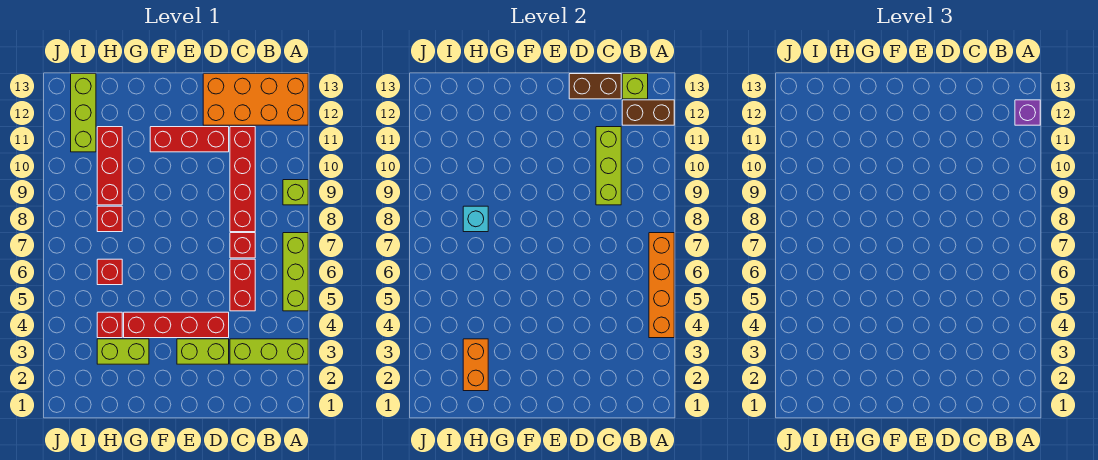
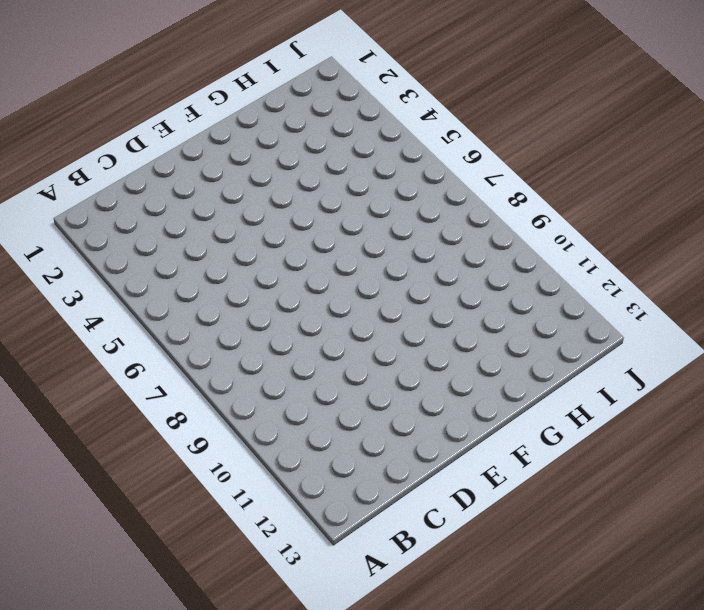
none -> lime brick A3:C3 level 1
none -> lime brick A5:A7 level 1
none -> lime brick A9 level 1

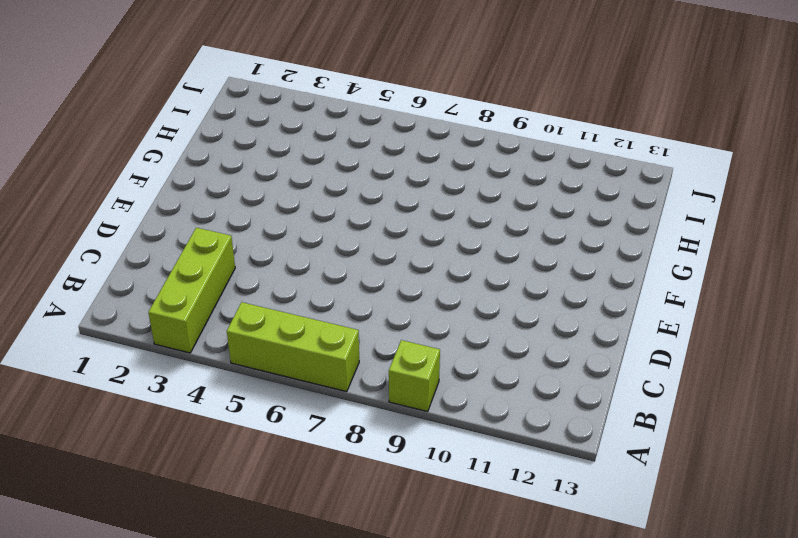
none -> orange brick A12:D13 level 1
none -> red brick C5:C6 level 1
none -> red brick C7 level 1

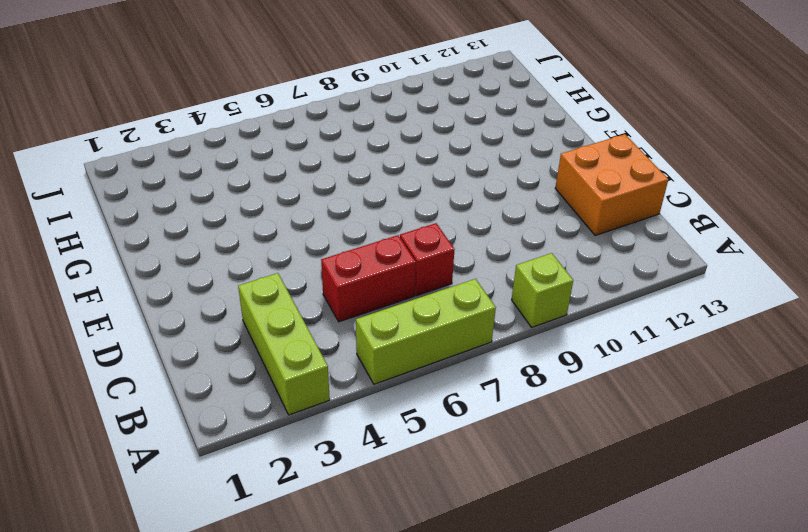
orange brick C12:D13 level 1 -> orange brick A12:D13 level 1
none -> red brick C8:C11 level 1
none -> lime brick D3:E3 level 1
none -> red brick D4:G4 level 1

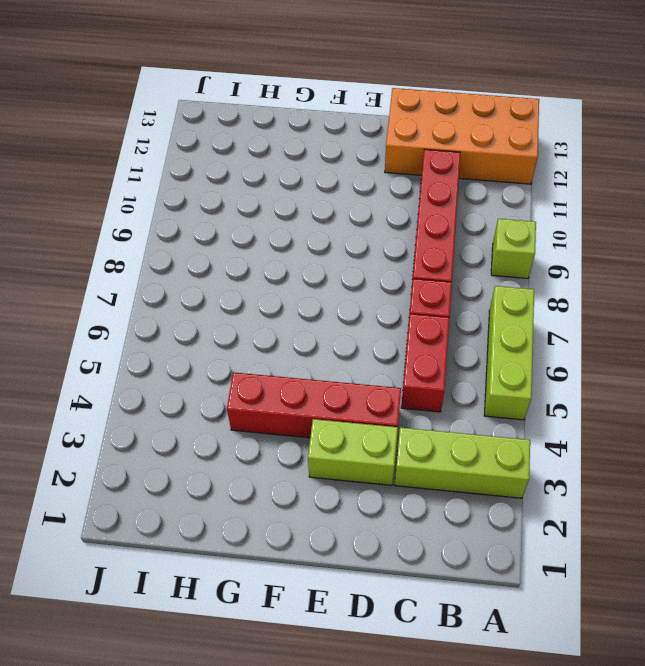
none -> red brick D11:F11 level 1
none -> lime brick G3:H3 level 1
none -> red brick H4 level 1

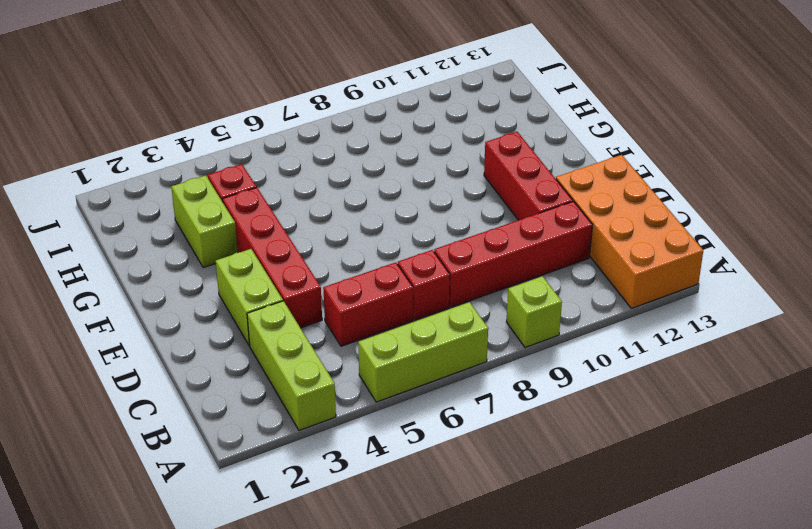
none -> red brick H6 level 1
none -> red brick H8 level 1
none -> red brick H9:H11 level 1

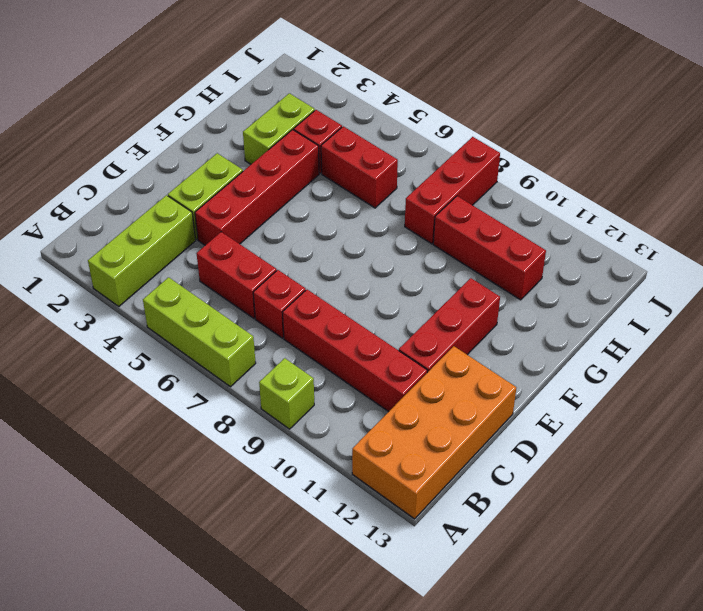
red brick H5:H6 level 1 -> red brick H6 level 1
red brick H8:J8 level 1 -> red brick H8 level 1
none -> lime brick I11:I13 level 1
none -> orange brick A4:A7 level 2
none -> brown brick A12:B12 level 2

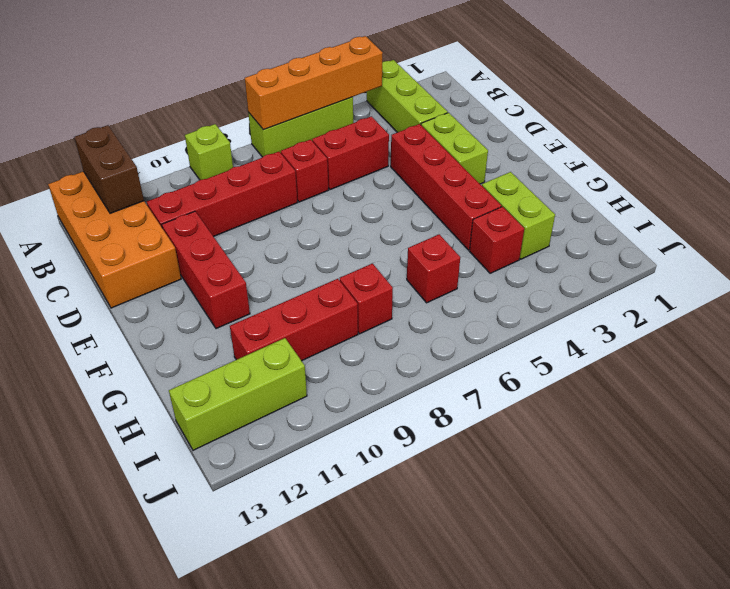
none -> lime brick B13 level 2
none -> lime brick C9:C11 level 2
none -> brown brick C13:D13 level 2

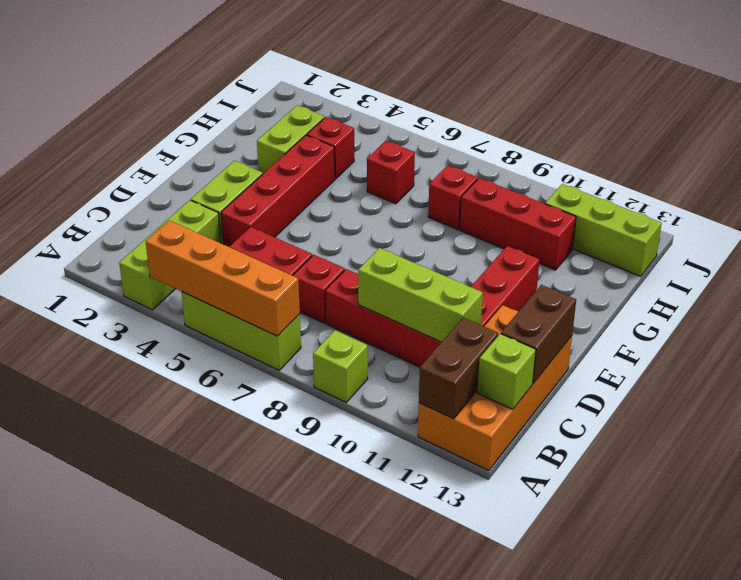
none -> orange brick H2:H3 level 2
none -> cyan brick H8 level 2
none -> purple brick A12 level 3

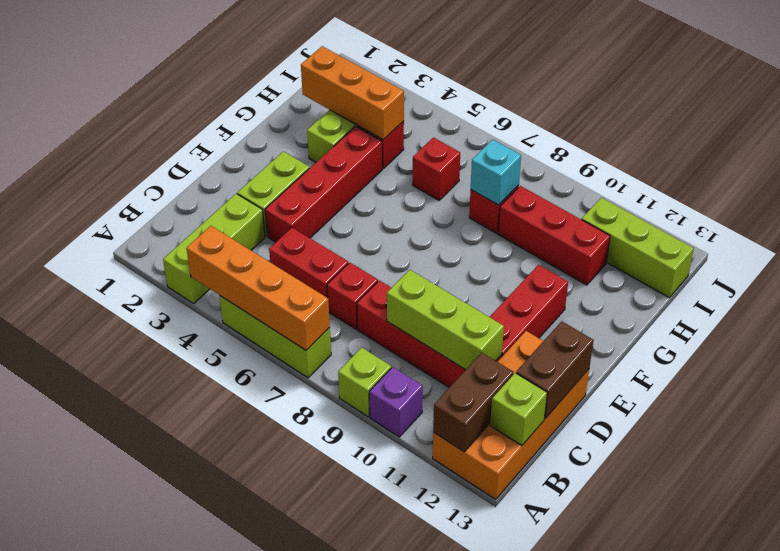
purple brick A10 level 1 -> purple brick A12 level 3
orange brick H2:H4 level 2 -> orange brick H2:H3 level 2

